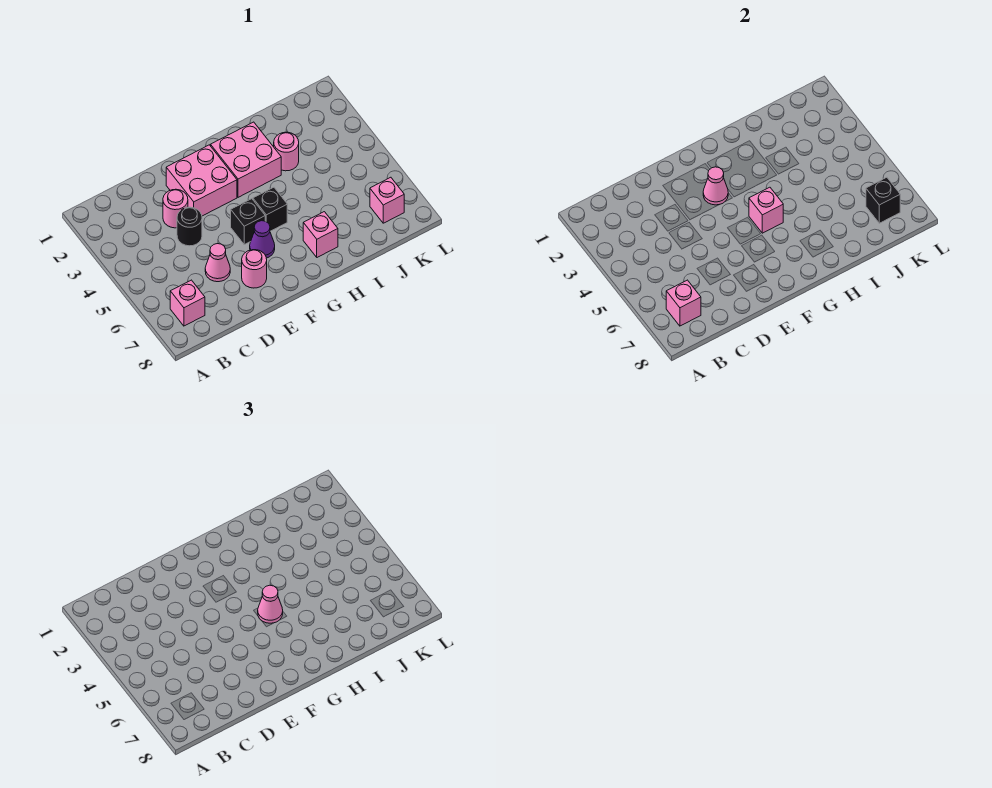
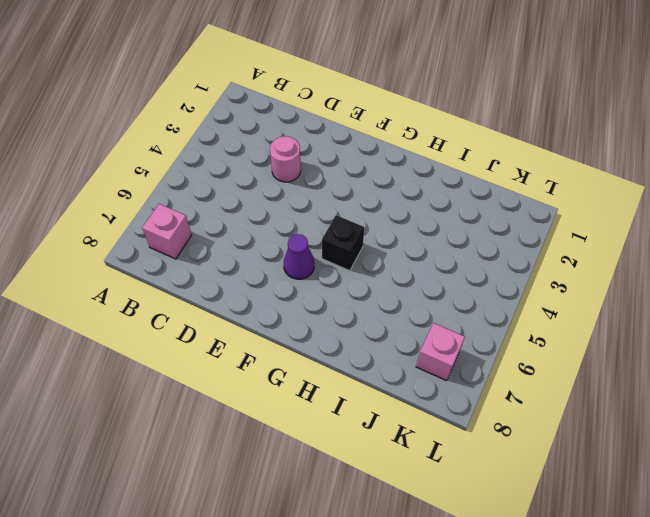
none -> black round brick D4 level 1
none -> pink cone D6 level 1
none -> pink brick E2:F3 level 1

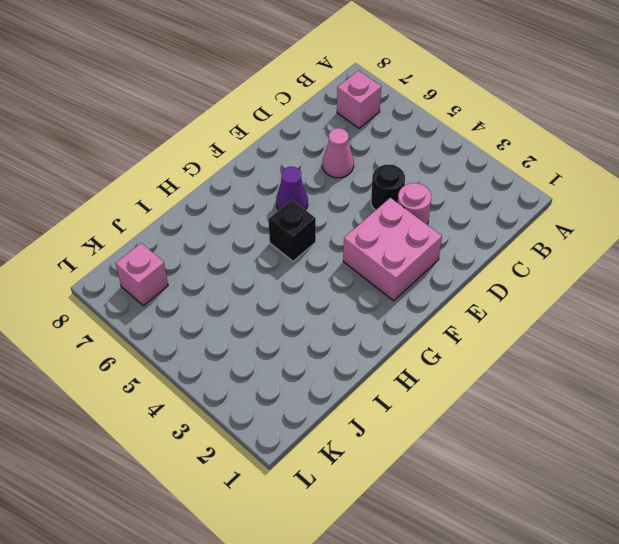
none -> pink round brick E7 level 1
none -> black brick F5 level 1
none -> pink brick G2:H3 level 1

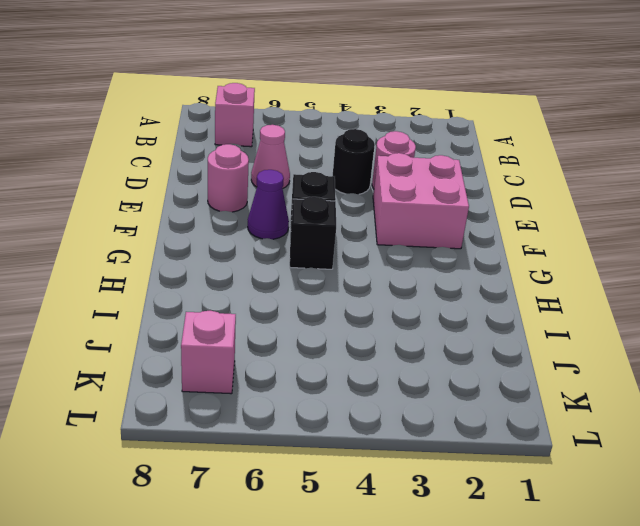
none -> pink brick G2:H3 level 1
none -> pink brick H7 level 1
none -> pink round brick I3 level 1

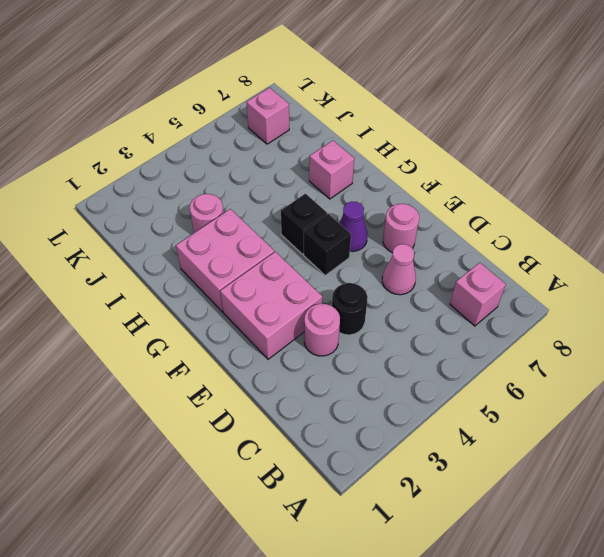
none -> pink brick B7 level 2
none -> pink cone F3 level 2
none -> pink brick G5 level 2

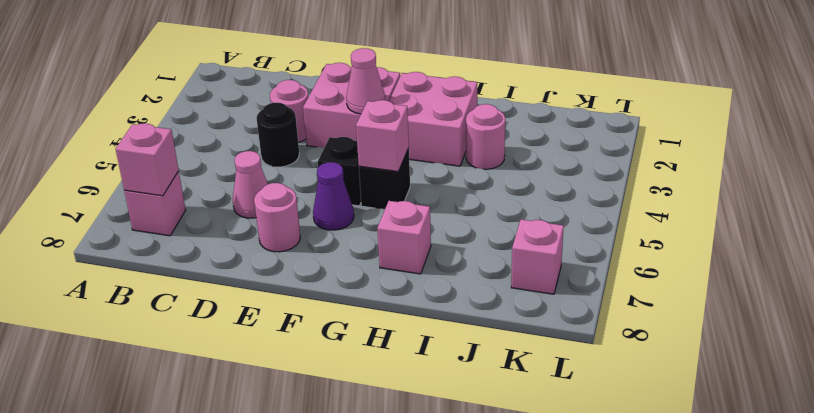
none -> black brick K7 level 2
none -> pink cone G5 level 3

